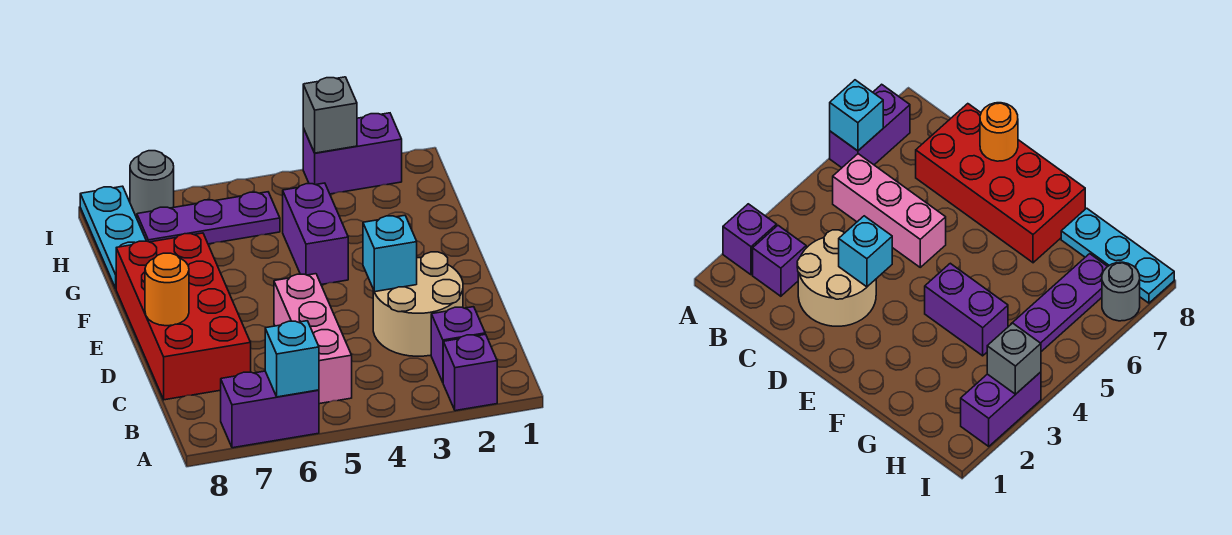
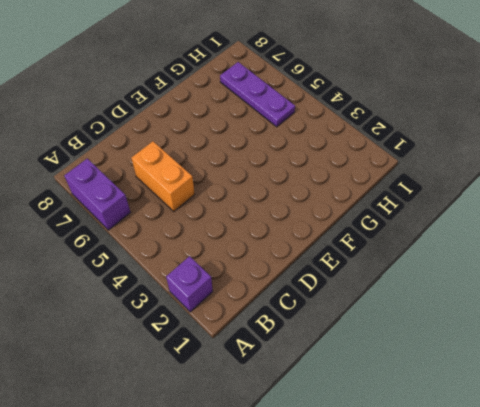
orange brick C5:C6 level 1 -> pink brick B5:D5 level 1
none -> purple brick B2 level 1
none -> tan round brick C2:D3 level 1
none -> red brick C7:F8 level 1

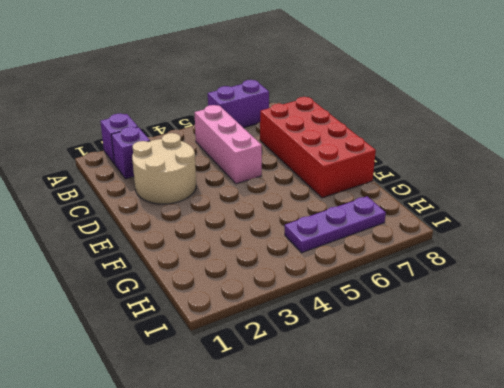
none -> purple brick F4:G4 level 1
none -> cyan plate G8:I8 level 1
none -> purple brick I2:I3 level 1

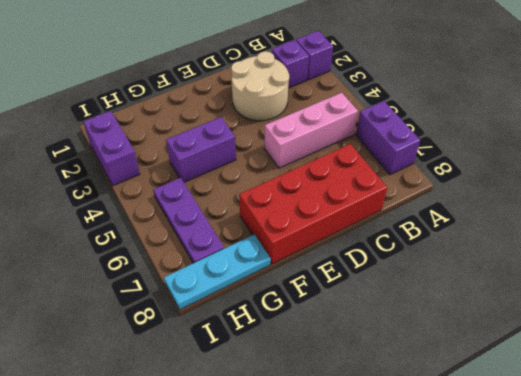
none -> grey round brick I7 level 1
none -> cyan brick A6 level 2
none -> cyan brick D3 level 2

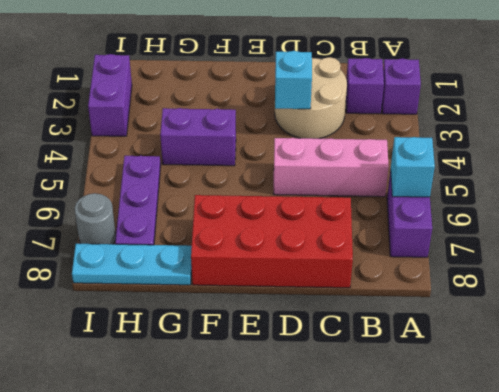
none -> orange round brick D8 level 2
none -> grey brick I3 level 2

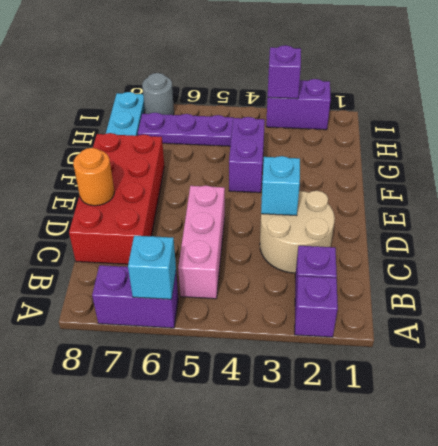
purple brick I3 level 2 -> grey brick I3 level 2

